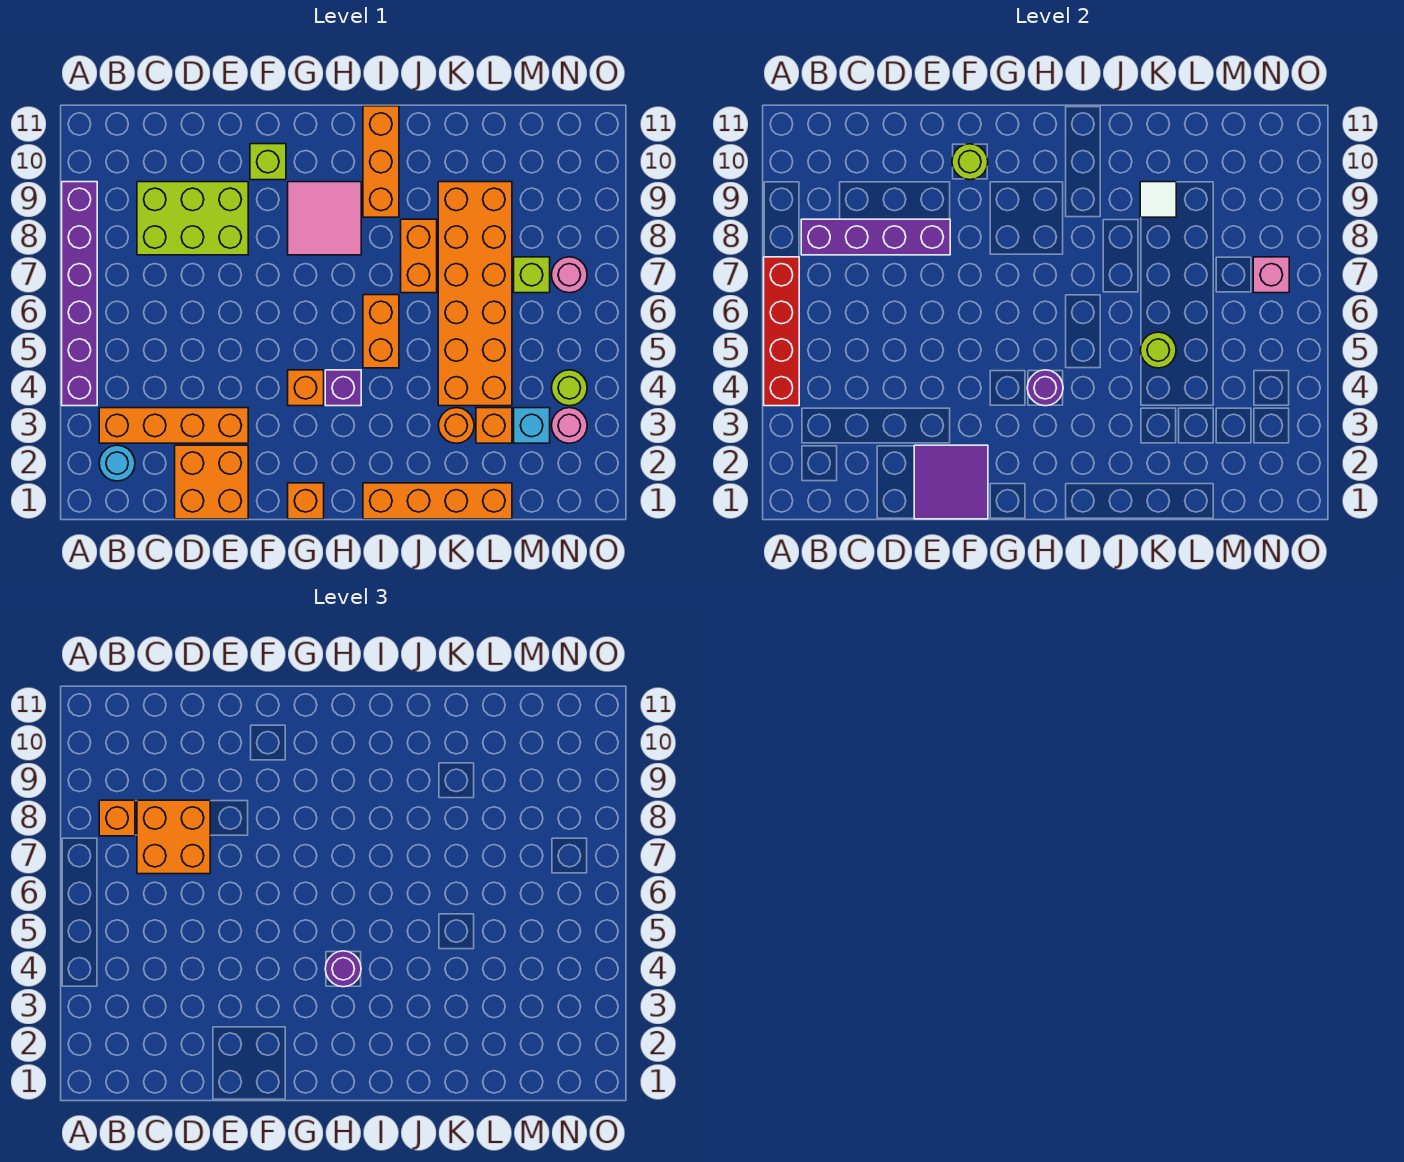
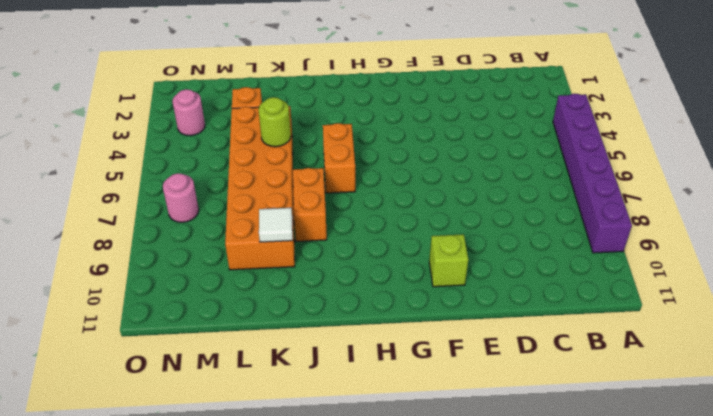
none -> cyan round brick B2 level 1
none -> orange brick B3:E3 level 1
none -> lime brick C8:E9 level 1
none -> orange brick D1:E2 level 1

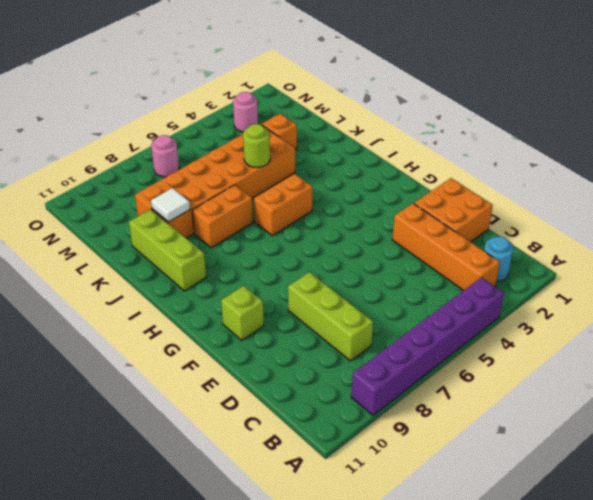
lime brick C8:E8 level 1 -> lime brick C8:E9 level 1
lime brick I10:K10 level 1 -> orange brick I9:I11 level 1
none -> orange brick G1 level 1
none -> orange brick G4 level 1
none -> pink tile G8:H9 level 1
none -> purple brick H4 level 1

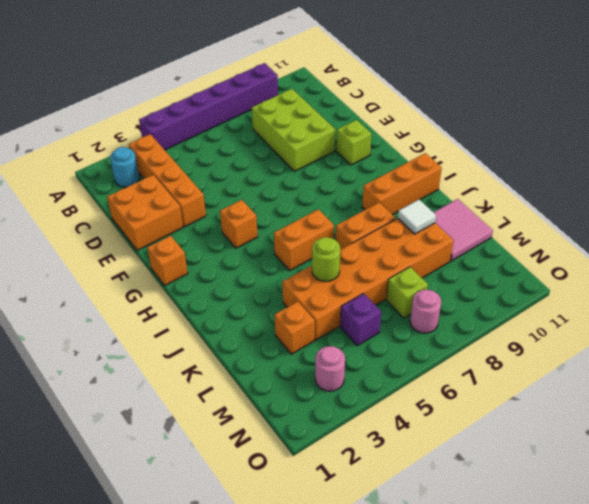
pink tile K10:L11 level 1 -> pink tile G8:H9 level 1
purple brick M5 level 1 -> purple brick H4 level 1
none -> orange brick I1:L1 level 1
none -> orange round brick K3 level 1
none -> cyan brick M3 level 1
none -> lime round brick N4 level 1

